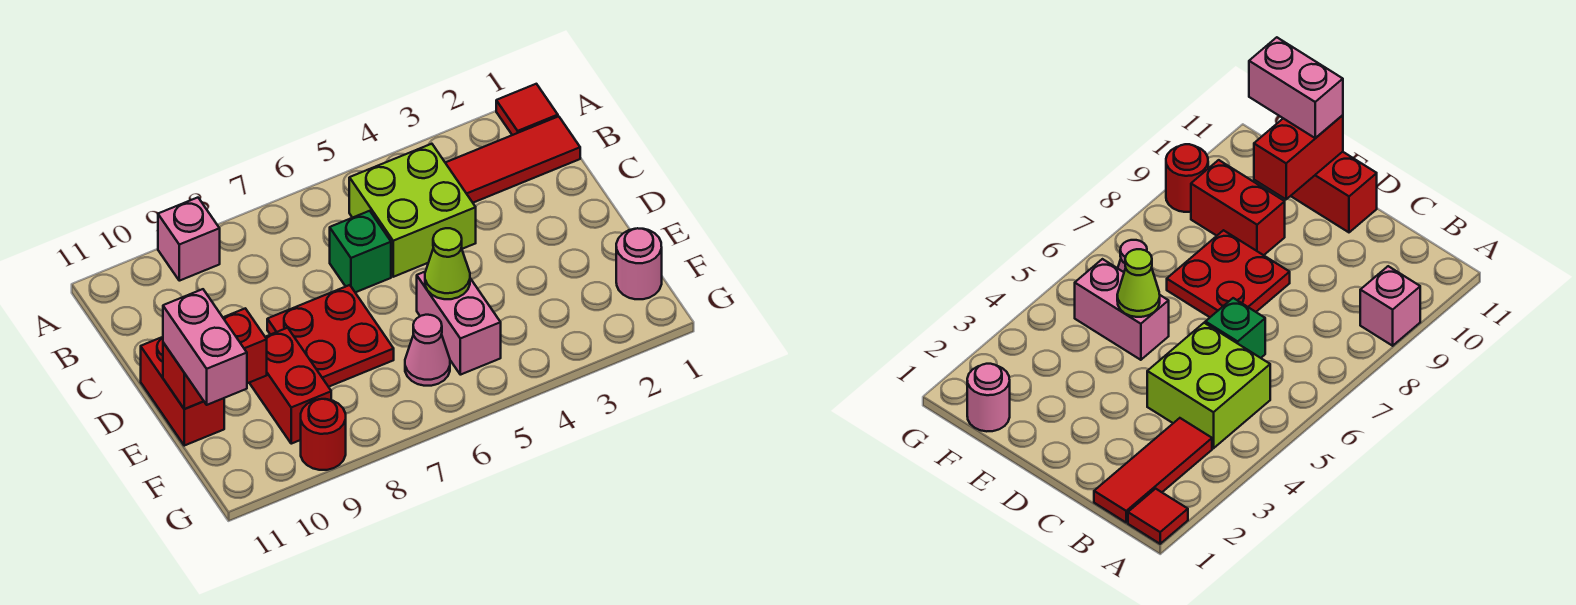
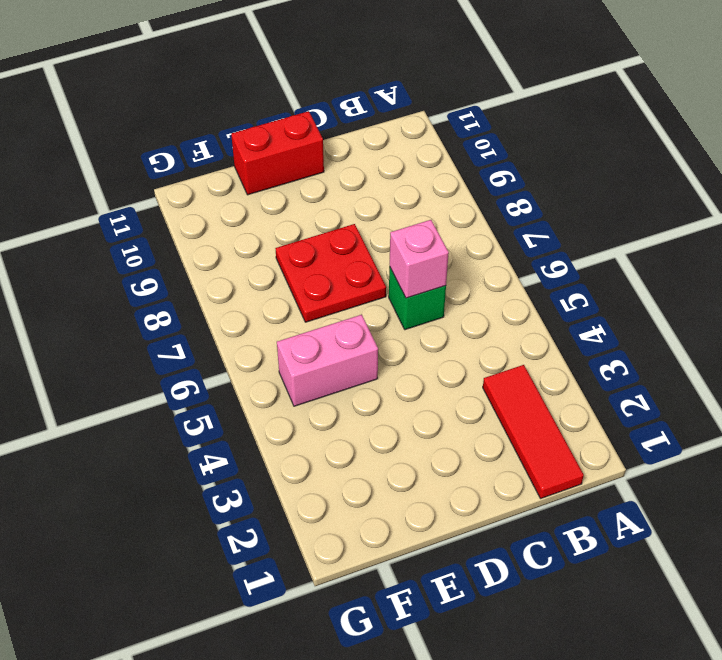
pink brick C6 level 2 -> pink brick A9 level 1
none -> red tile A1 level 1
none -> lime brick B4:C5 level 1
none -> red brick E9:F9 level 1

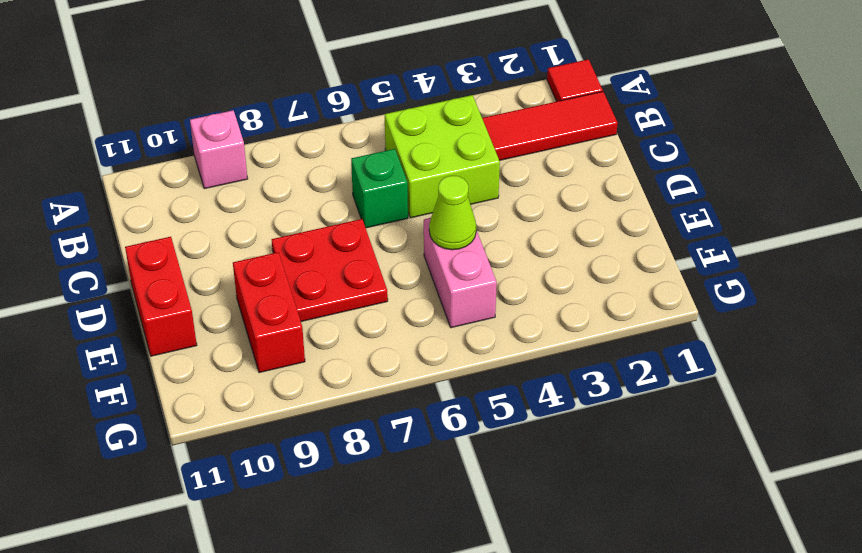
none -> pink round brick F1 level 1
none -> pink cone F6 level 1
none -> red round brick G9 level 1

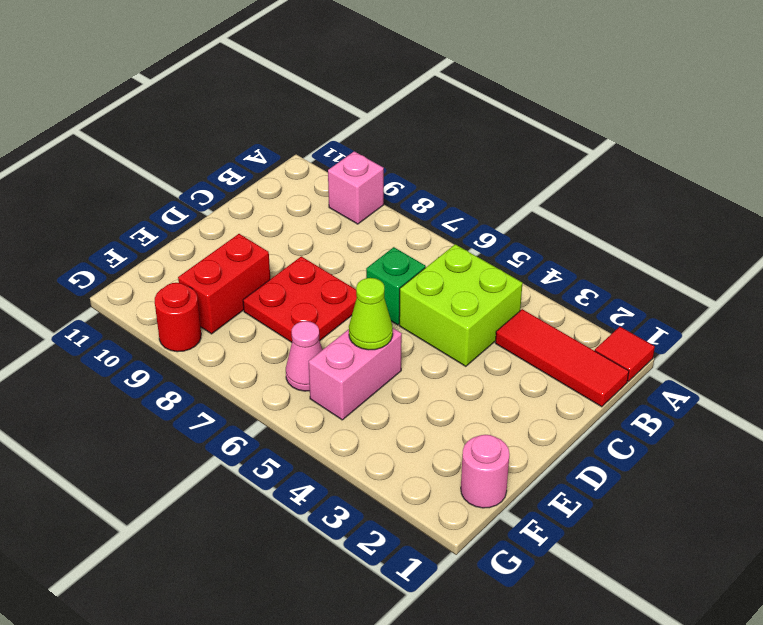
none -> red brick D11:E11 level 1
none -> red brick E10:E11 level 2
none -> pink brick E11:F11 level 3

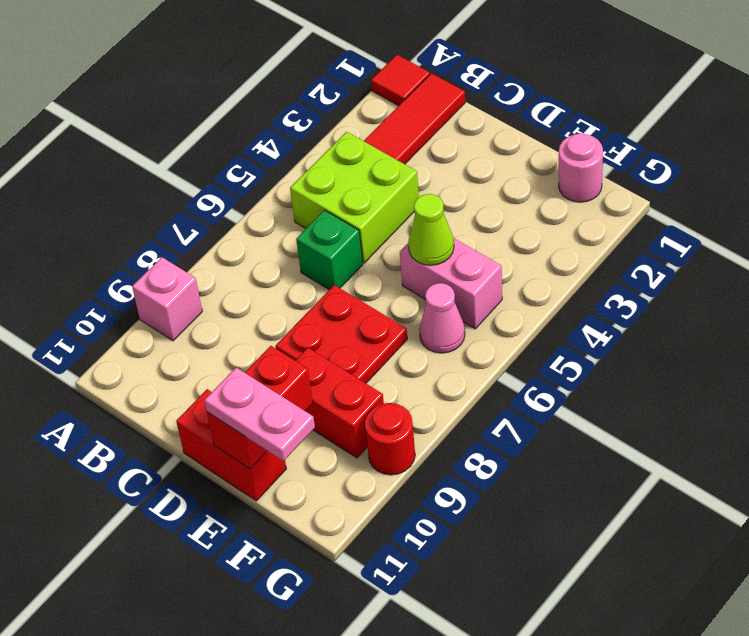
pink plate E11:F11 level 3 -> pink brick E11:F11 level 3

